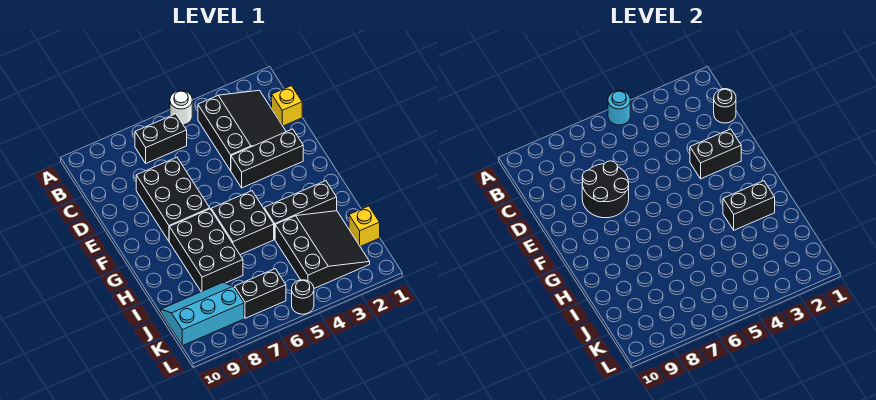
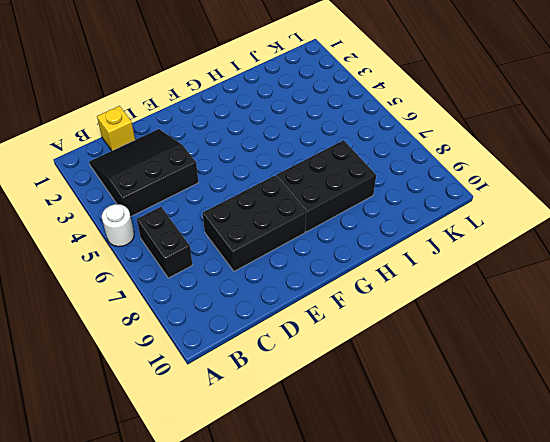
none -> black brick E2:E4 level 1
none -> black brick G5:H6 level 1
none -> black brick H2:H4 level 1

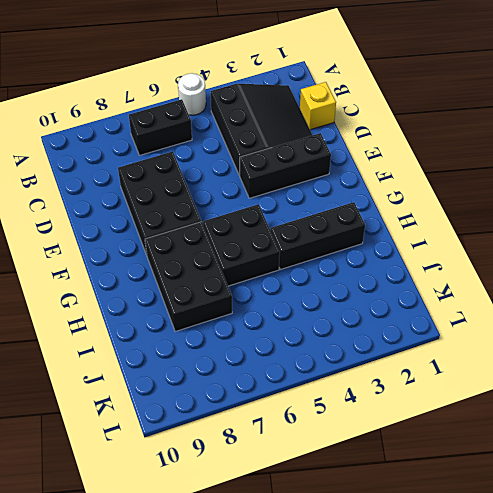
none -> black slope I2:K4 level 1 top 4
none -> yellow brick J1 level 1
none -> cyan slope J8:K10 level 1 top K

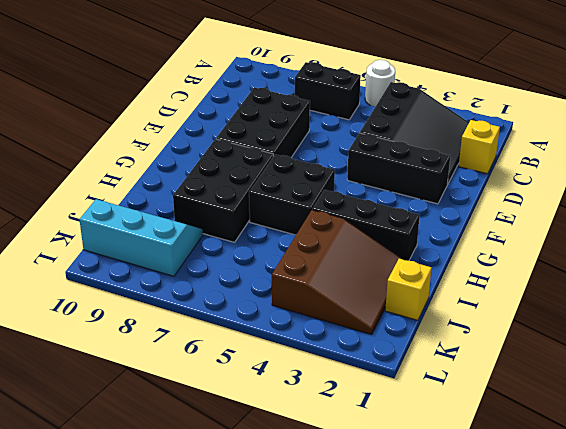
brown slope I2:K4 level 1 top 4 -> black slope I2:K4 level 1 top 4
none -> black brick K6:K7 level 1
none -> black round brick L5 level 1
none -> cyan round brick A5 level 2

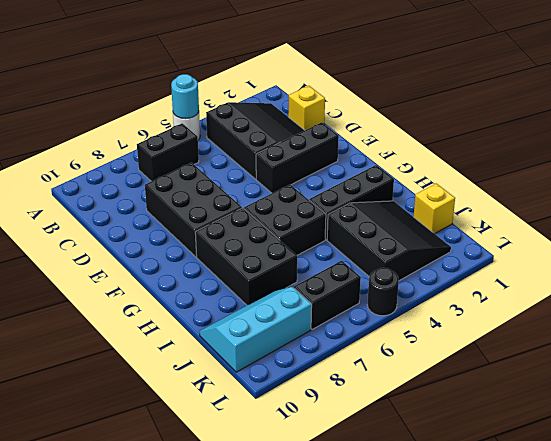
none -> black round brick C1 level 2
none -> black round brick D7:E8 level 2
none -> black brick E2:E3 level 2

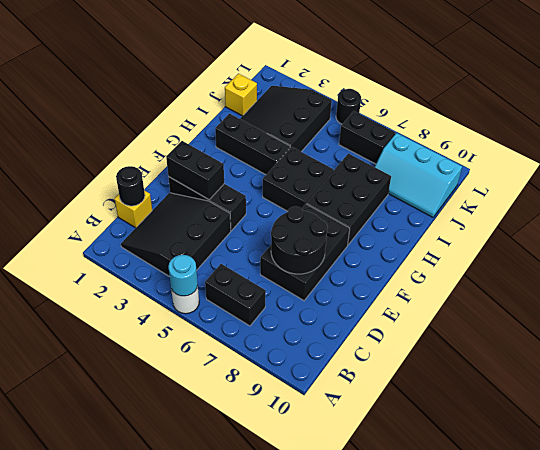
none -> black brick H2:H3 level 2

